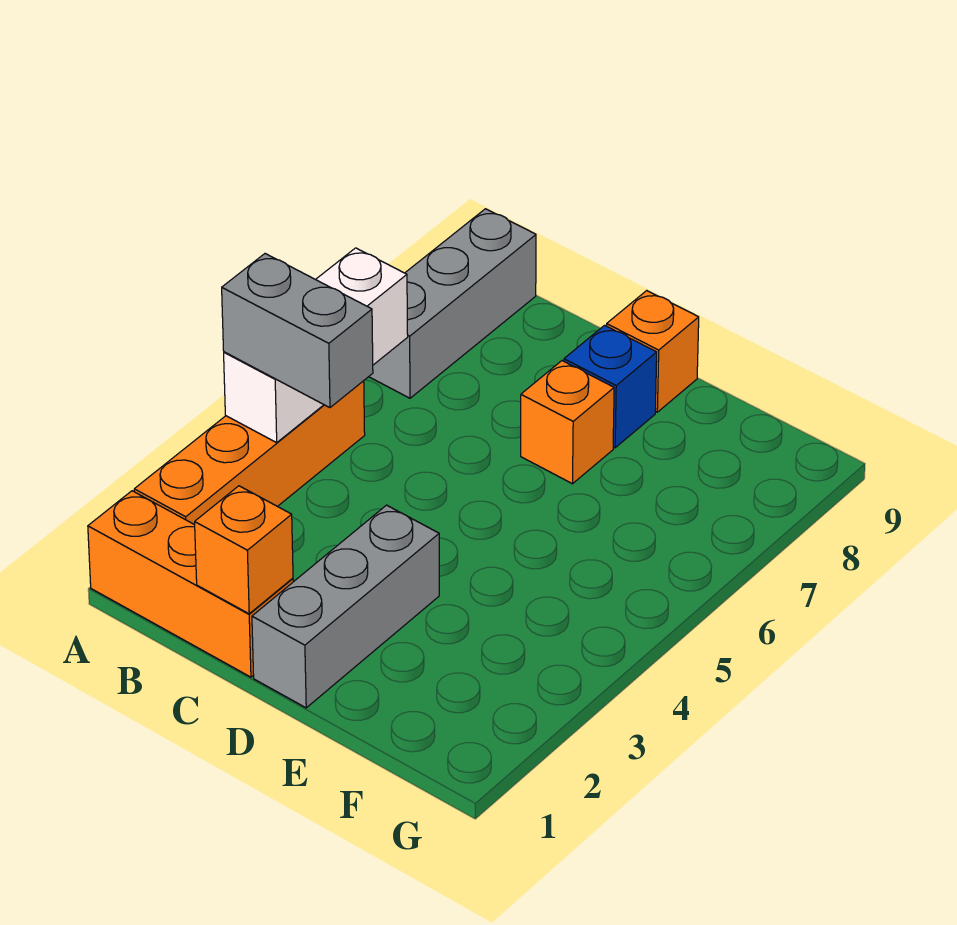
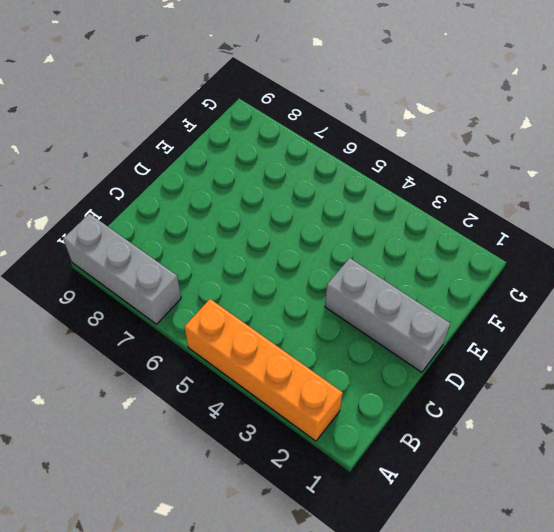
none -> orange brick A1:C1 level 1
none -> orange brick D7 level 1

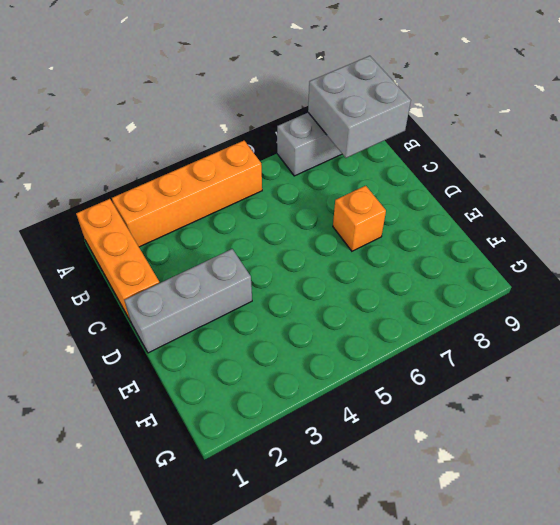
grey brick A8:B9 level 2 -> none
none -> blue brick D8 level 1
none -> orange brick D9 level 1

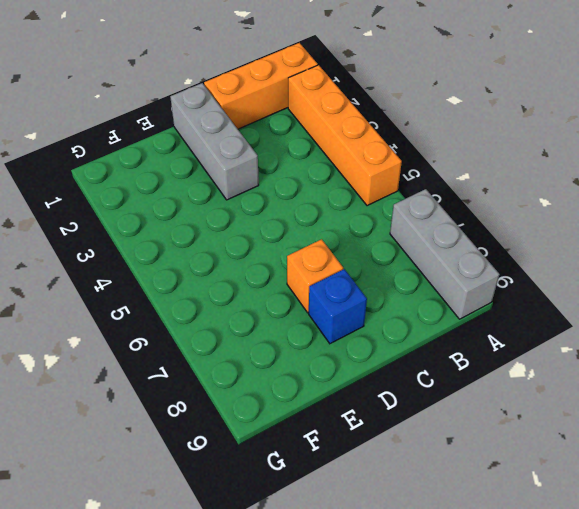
none -> orange brick D9 level 1
none -> white brick A4:A6 level 2

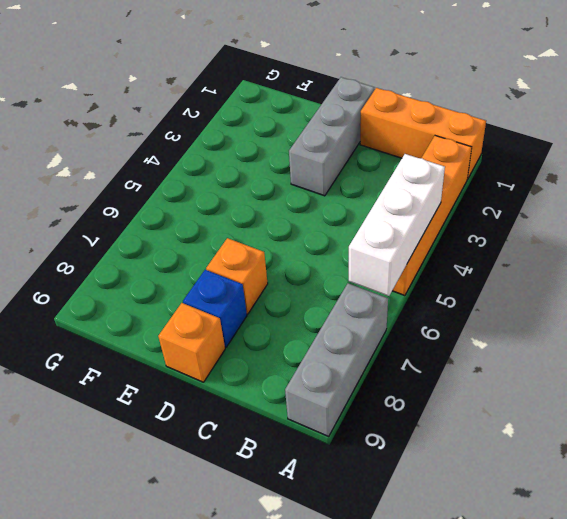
none -> orange brick C1 level 2
none -> grey brick A4:B4 level 3

